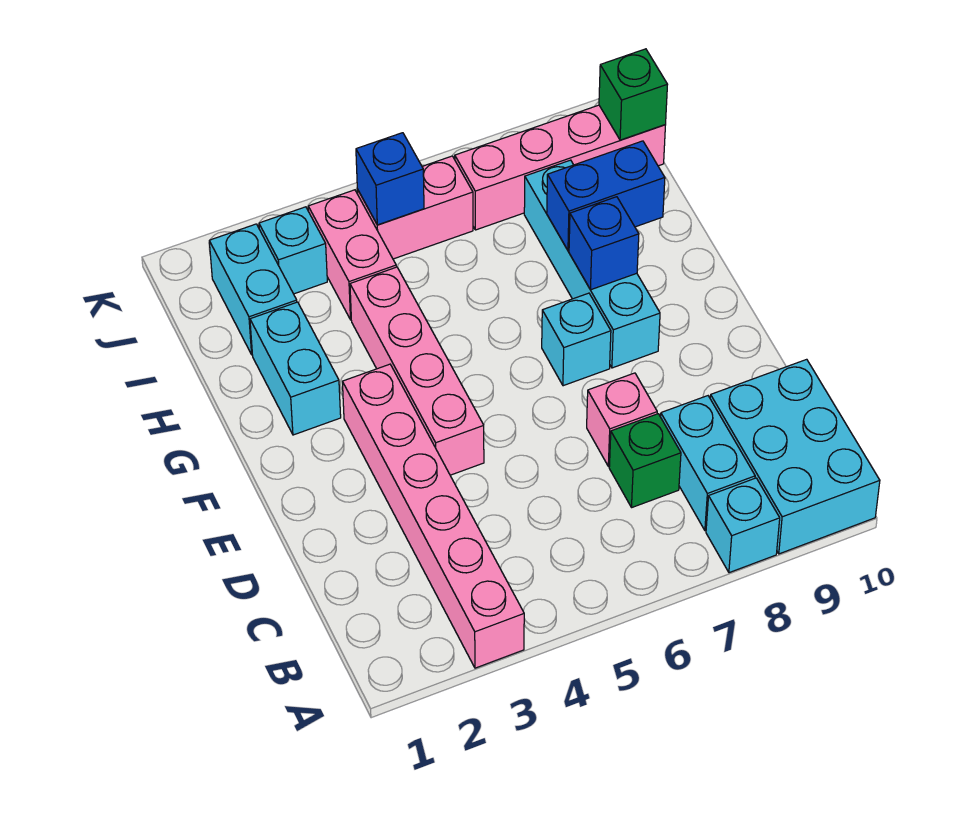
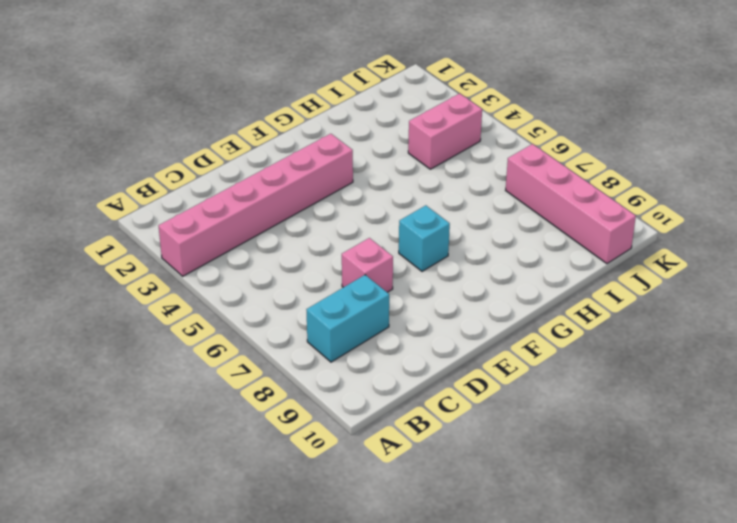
none -> cyan brick A8 level 1
none -> cyan brick A9:C10 level 1
none -> green brick C7 level 1

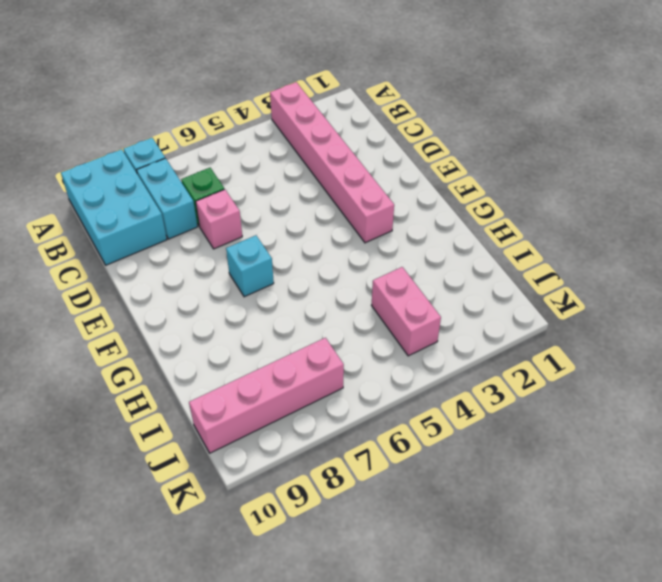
none -> pink brick E4:H4 level 1
none -> cyan brick F8:I8 level 1
none -> cyan brick G2:H2 level 1

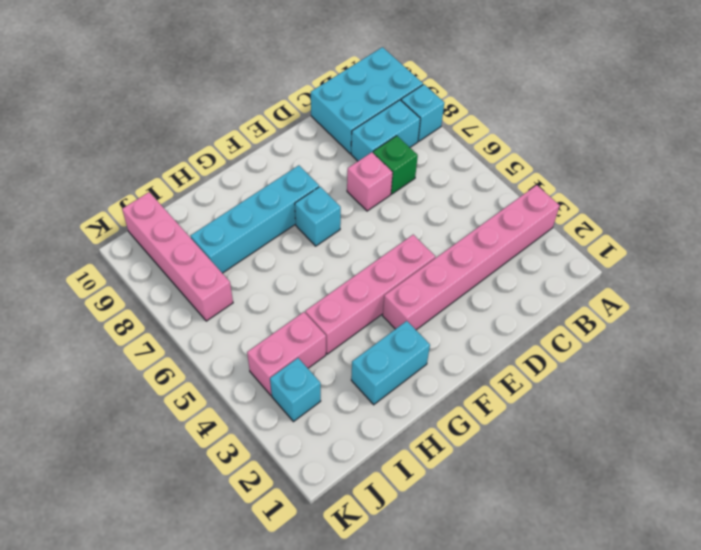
none -> cyan brick I2:J2 level 1
none -> pink brick J5:J6 level 1
none -> blue brick G8 level 2

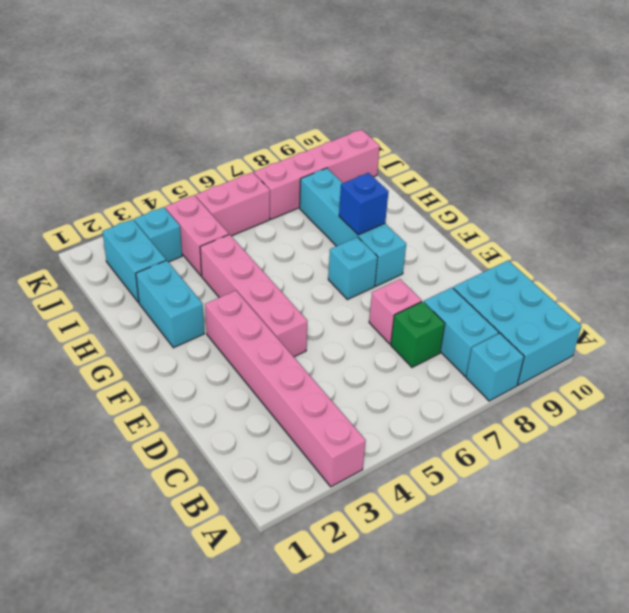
none -> blue brick H8:H9 level 2
none -> blue brick J5 level 2
none -> green brick J10 level 2

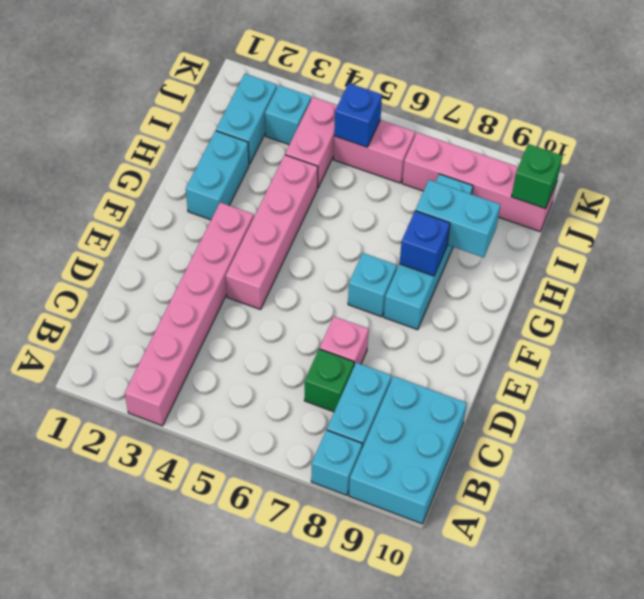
cyan brick H8:H9 level 2 -> blue brick H8:H9 level 2

